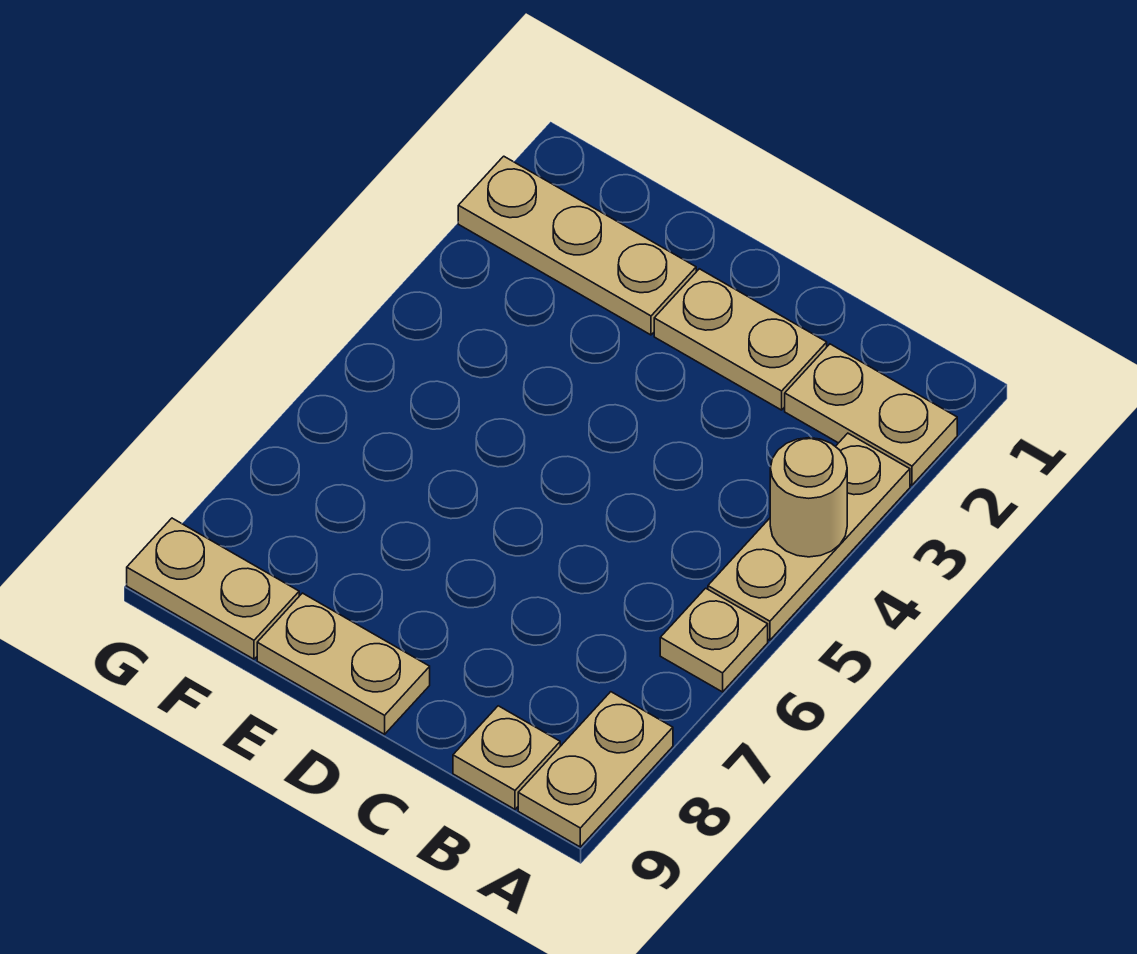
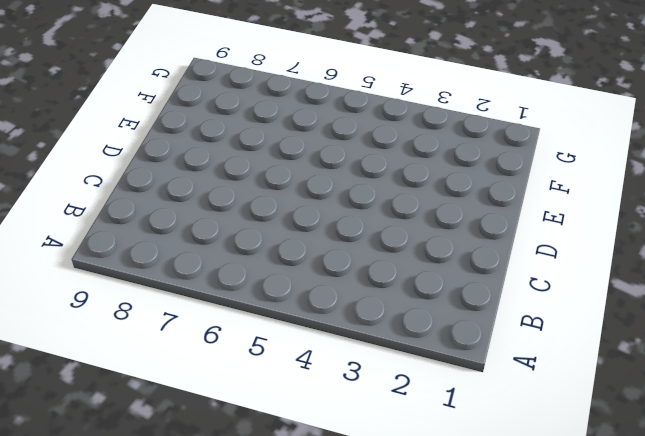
none -> tan plate A2:B2 level 1
none -> tan plate A3:A5 level 1

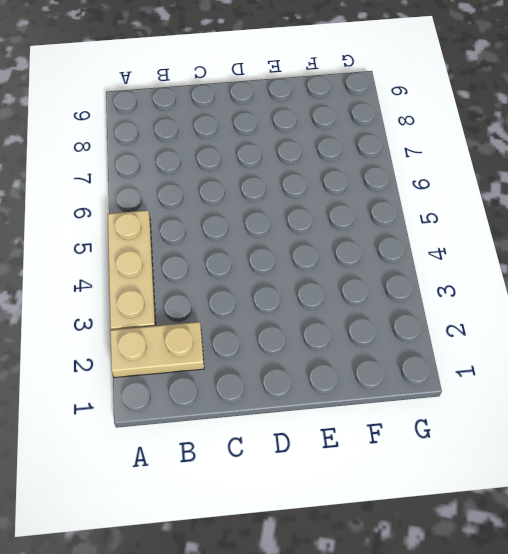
none -> tan plate A6 level 1
none -> tan plate A8:A9 level 1

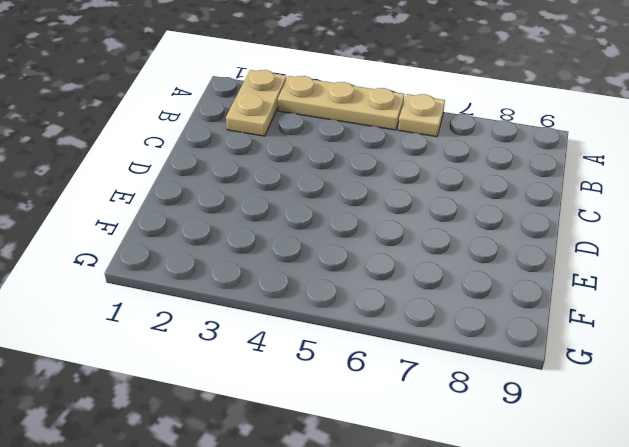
none -> tan plate A8:A9 level 1
none -> tan plate B9 level 1

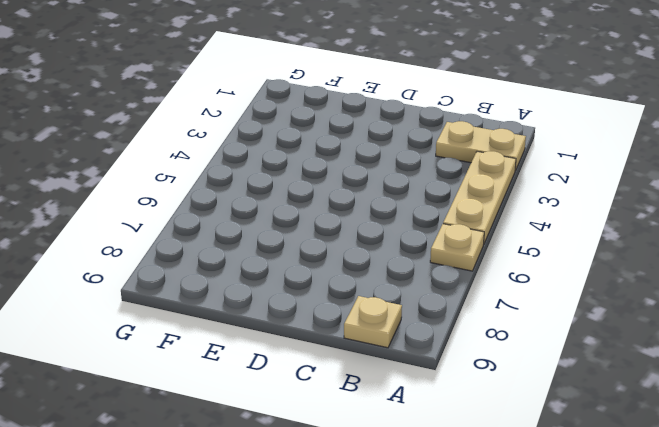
none -> tan plate A8:A9 level 1
none -> tan plate C2:D2 level 1

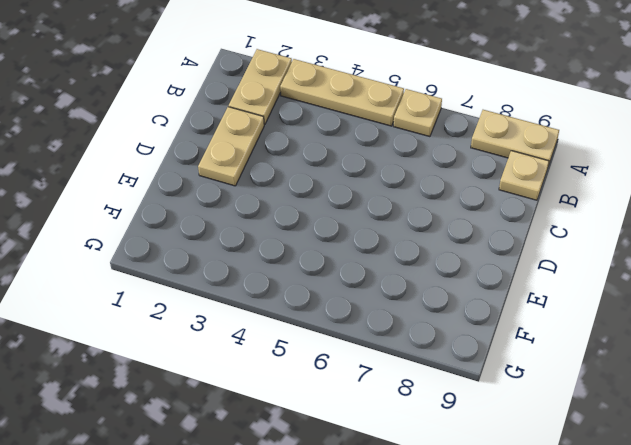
none -> tan plate D9:E9 level 1
none -> tan plate E2:G2 level 1

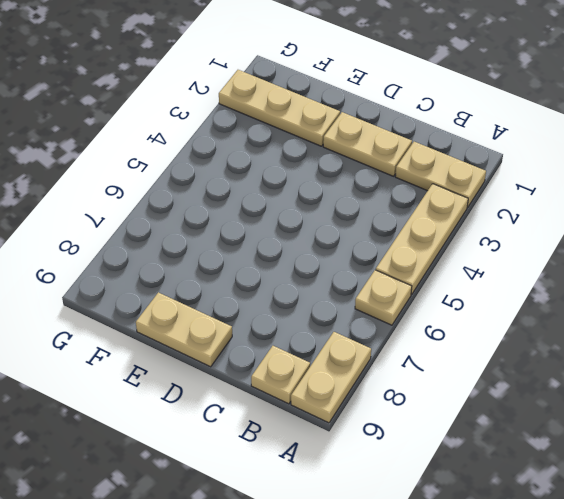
none -> tan plate F9:G9 level 1
none -> tan round brick A4 level 2

